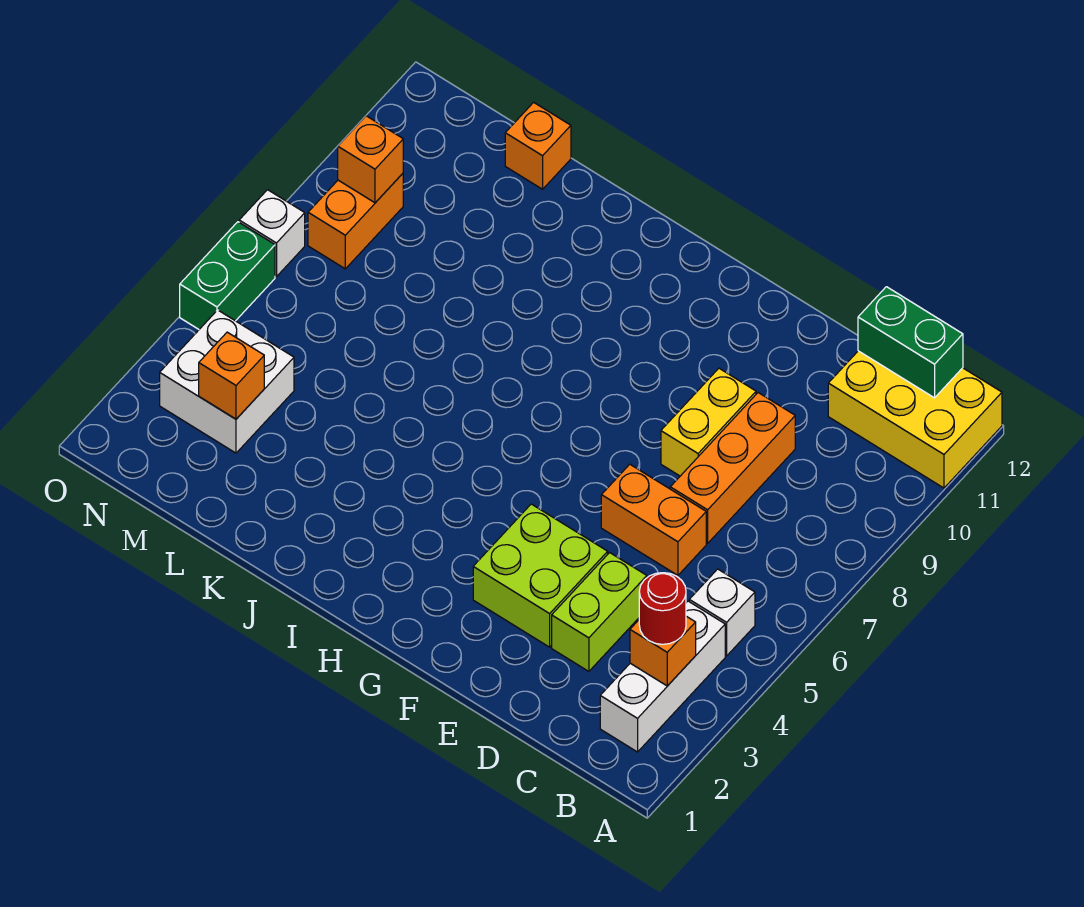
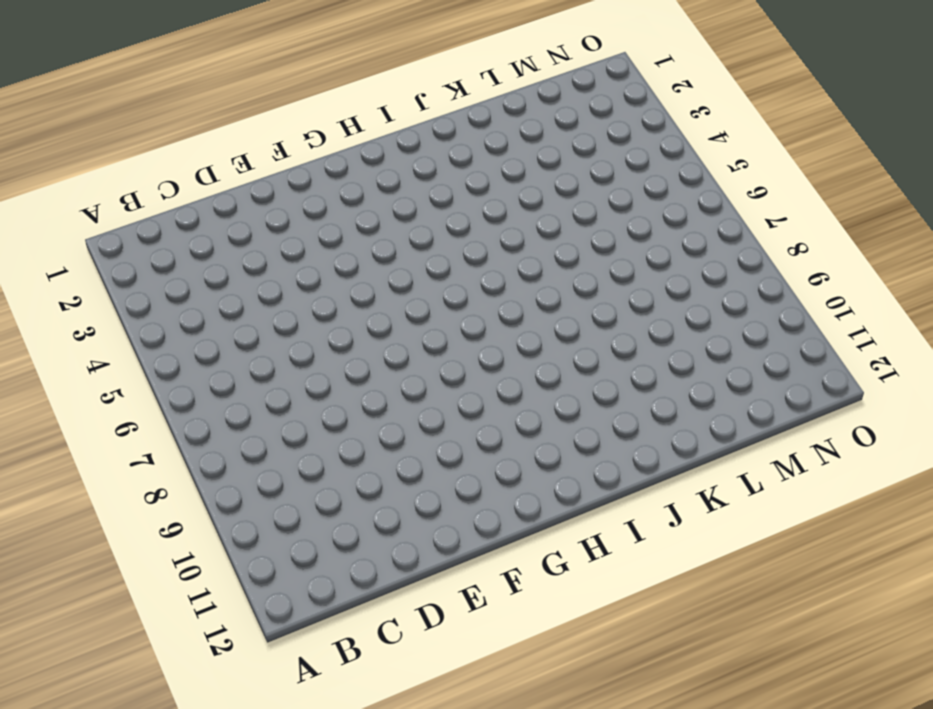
none -> yellow brick A11:C12 level 1
none -> white brick B2:B4 level 1
none -> white brick B5 level 1

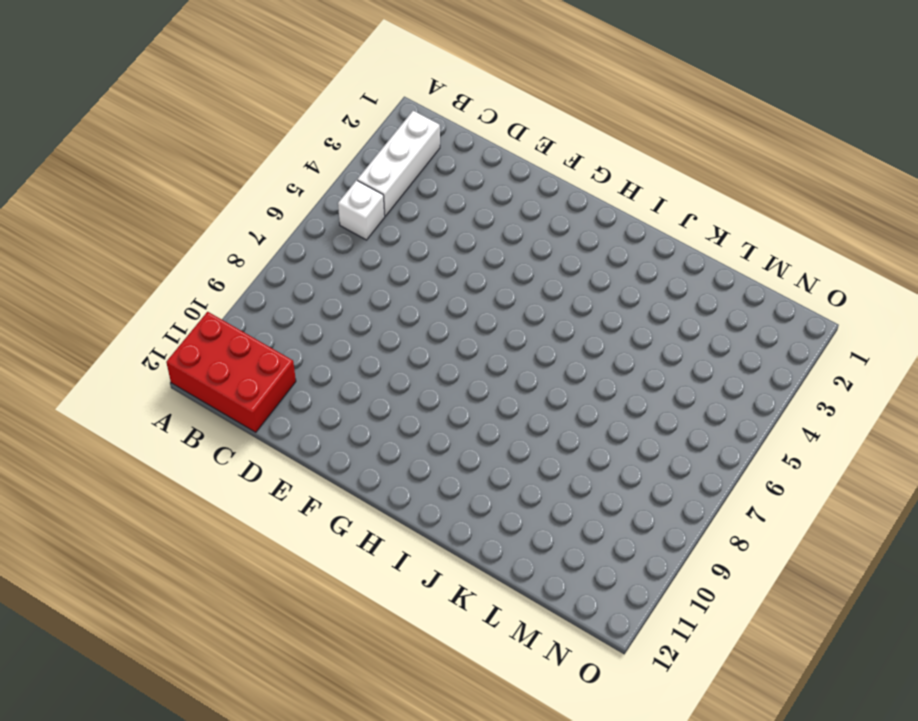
red brick A11:C12 level 1 -> yellow brick A11:C12 level 1
none -> lime brick D3:D4 level 1
none -> orange brick D6:E6 level 1
none -> orange brick D7:D9 level 1

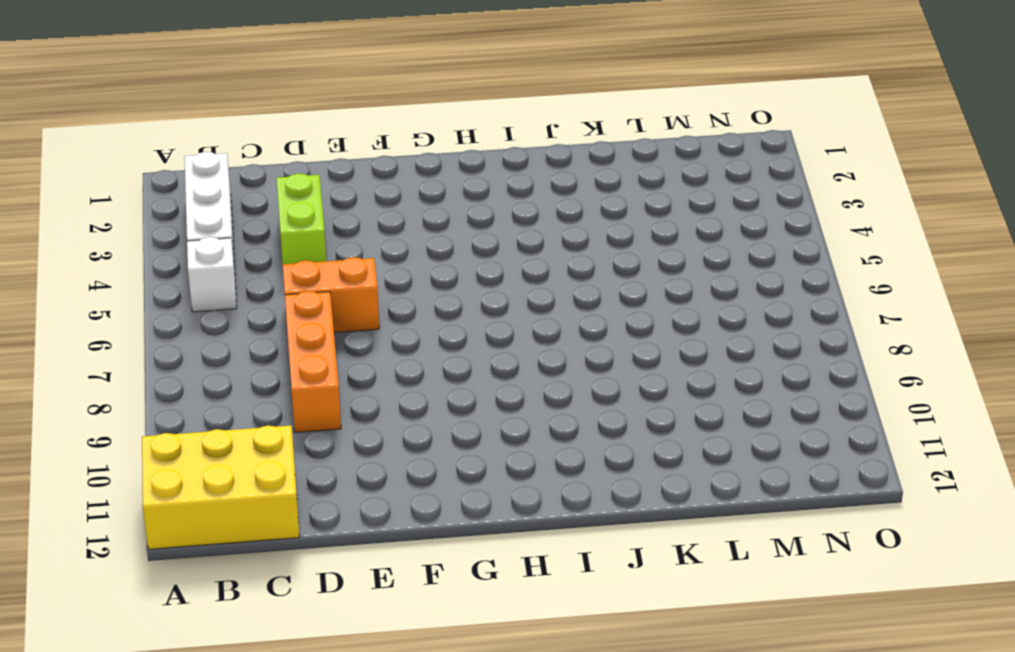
none -> lime brick E3:F4 level 1
none -> yellow brick E8:E9 level 1
none -> orange brick L12 level 1

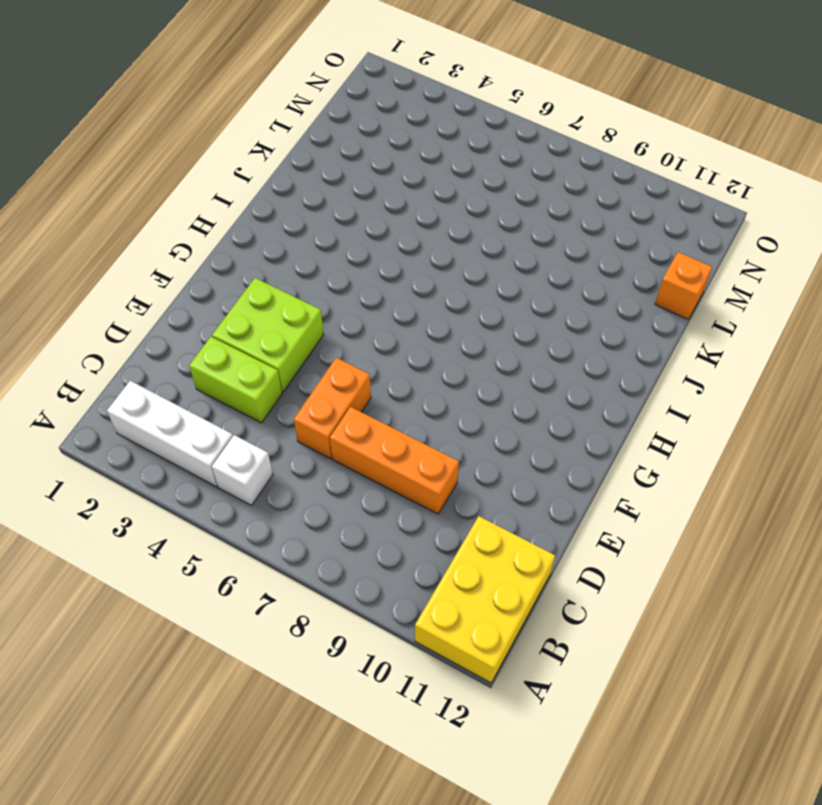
none -> yellow brick E8:E9 level 1
none -> white brick M3:N4 level 1
none -> orange brick N8:N9 level 1

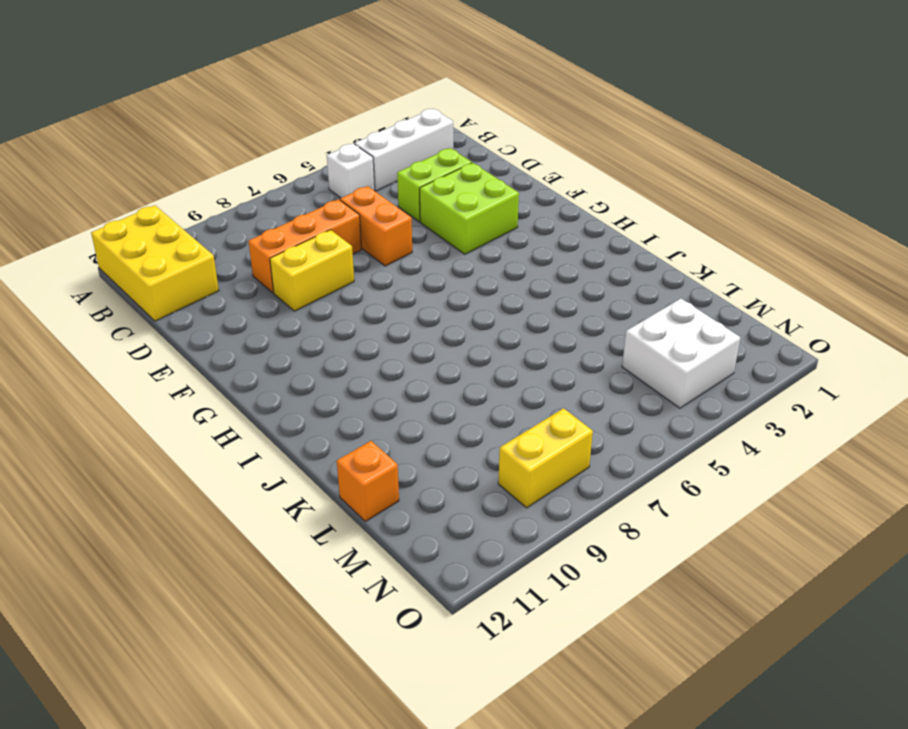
yellow brick N8:N9 level 1 -> orange brick N8:N9 level 1
none -> green brick O5:O6 level 1
none -> white brick O7 level 1
none -> orange brick B3 level 2

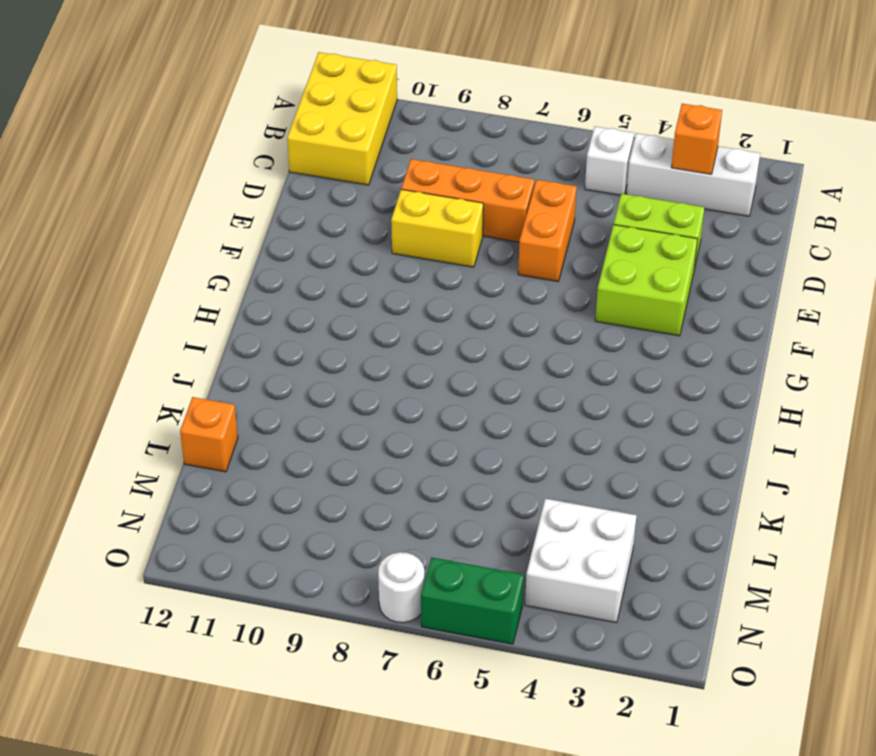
white round brick O7 level 1 -> white brick O7 level 1
none -> orange brick N8:N9 level 1
none -> green brick B12:C12 level 2
none -> orange brick M3 level 2

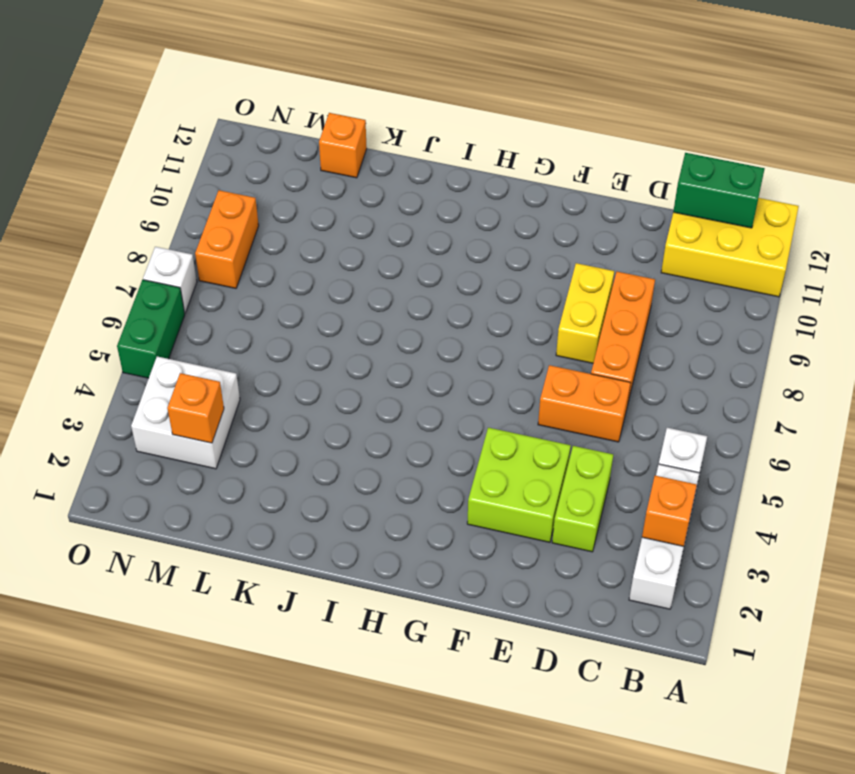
none -> orange brick N9 level 2
none -> red round brick B3 level 3

